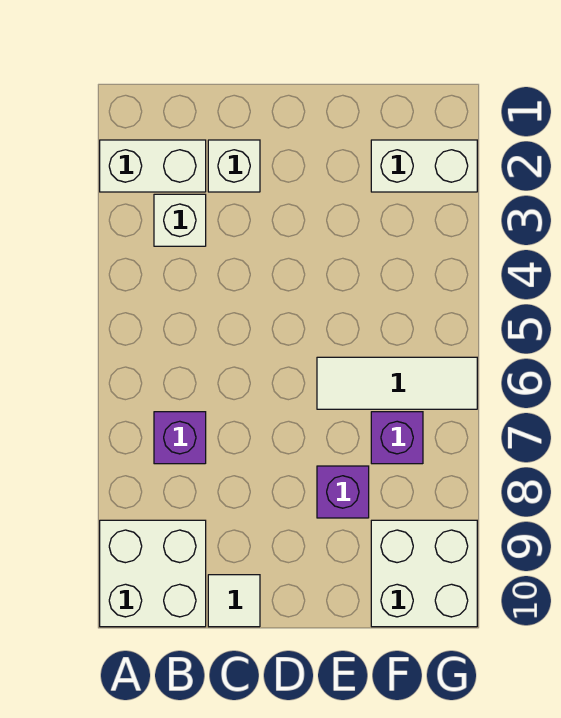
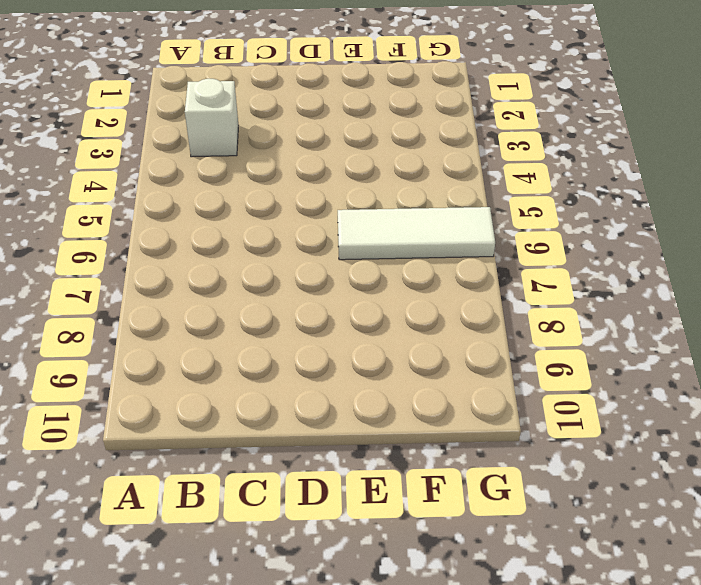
none -> white brick A2:B2 level 1
none -> white brick A9:B10 level 1

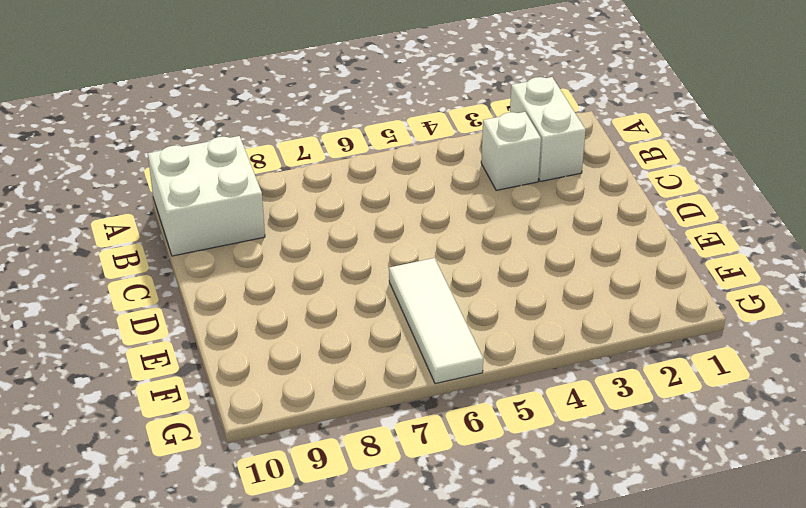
none -> purple brick B7 level 1
none -> white brick C2 level 1

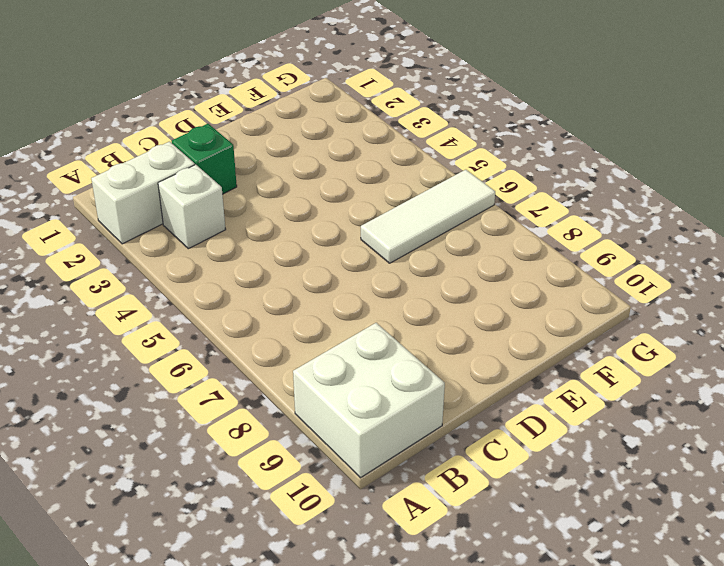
green brick C2 level 1 -> white brick C2 level 1
none -> purple brick B7 level 1
none -> white tile C10 level 1

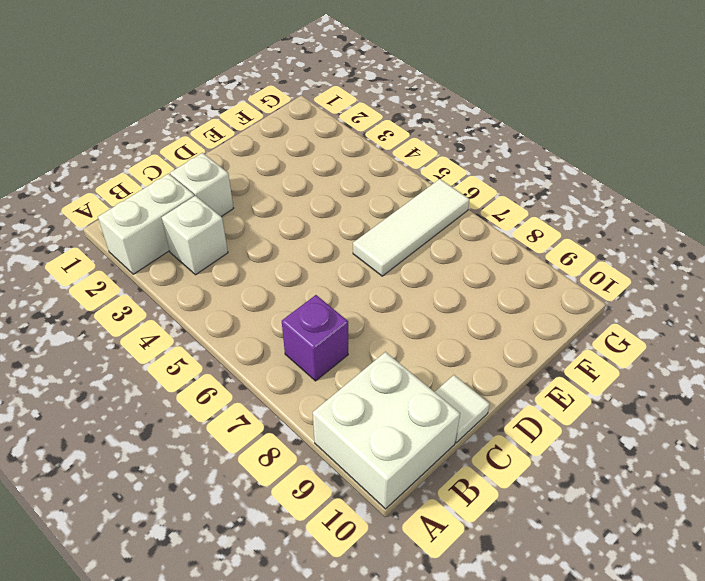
none -> purple brick E8 level 1
none -> white brick F2:G2 level 1

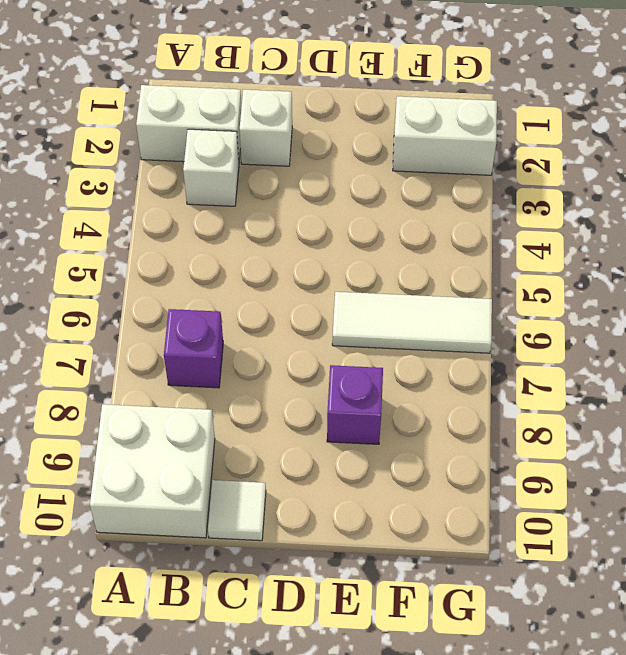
none -> purple brick F7 level 1
none -> white brick F9:G10 level 1

